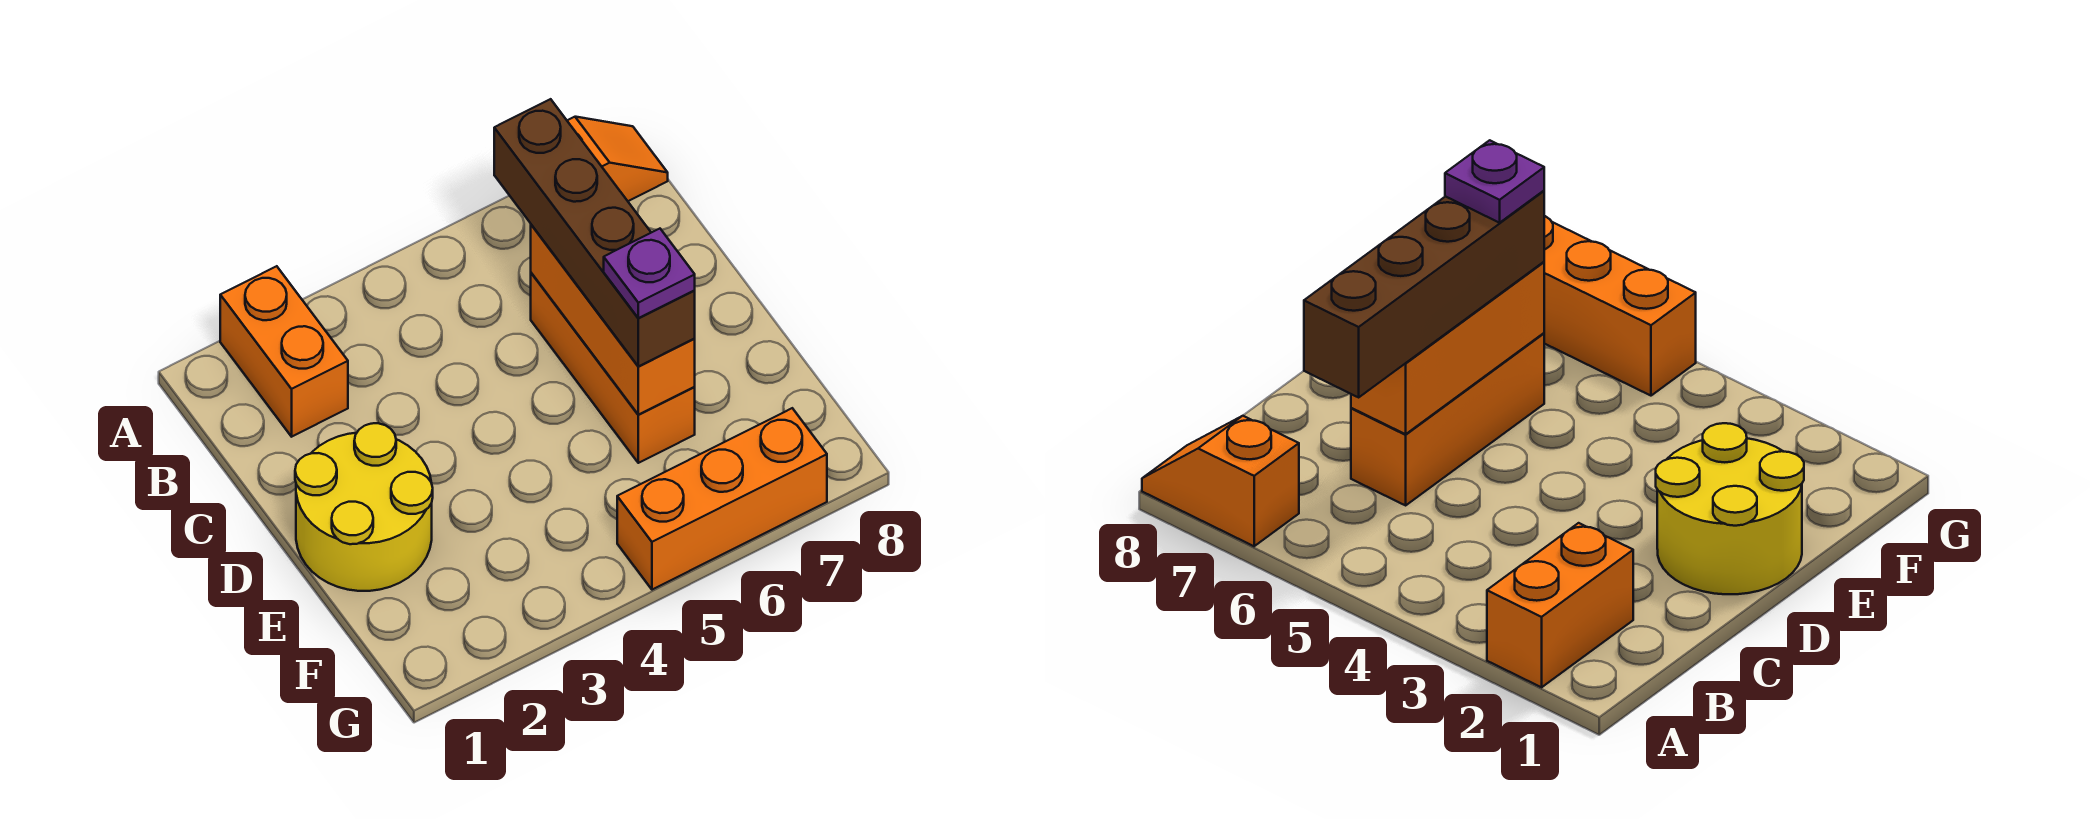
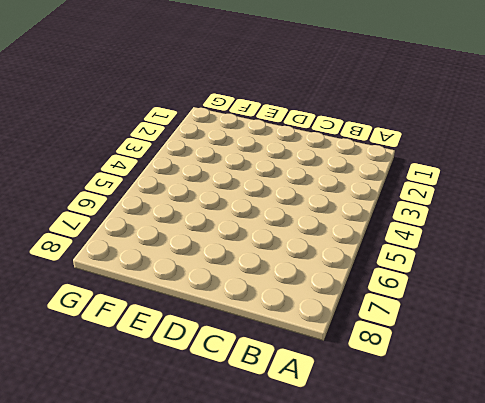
none -> orange brick A2:B2 level 1
none -> orange slope A7:A8 level 1 top 7

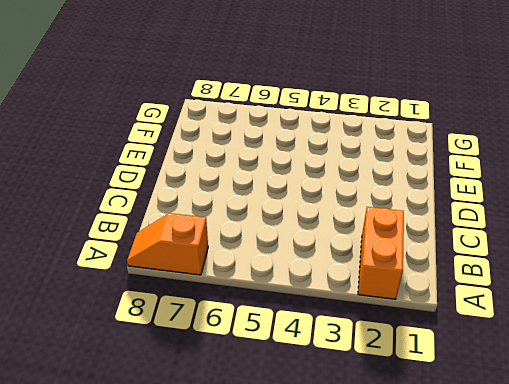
none -> orange brick C6:E6 level 1
none -> yellow round brick D1:E2 level 1

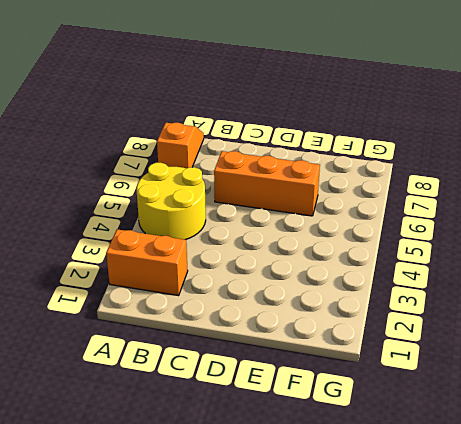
yellow round brick A4:B5 level 1 -> yellow round brick D1:E2 level 1
none -> orange brick G5:G7 level 1
none -> orange brick C6:E6 level 2

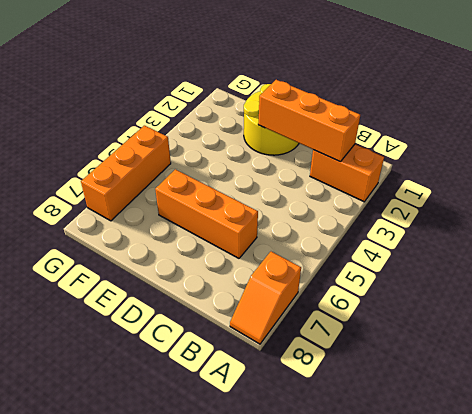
orange brick B2:D2 level 2 -> orange brick C6:E6 level 2
none -> brown brick B6:E6 level 3
none -> purple plate E6 level 4

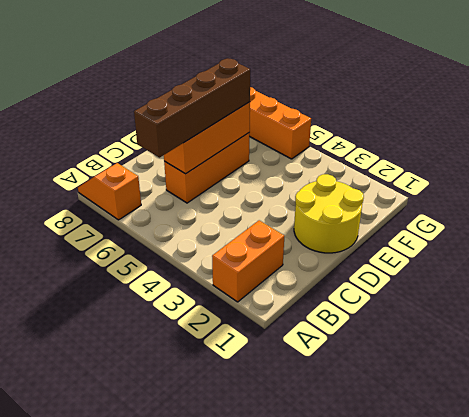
none -> purple plate E6 level 4

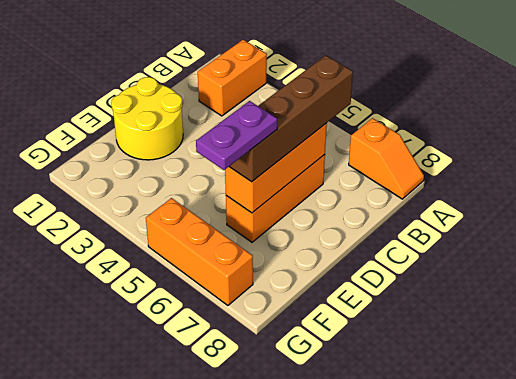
purple plate E6:F6 level 4 -> purple plate E6 level 4

